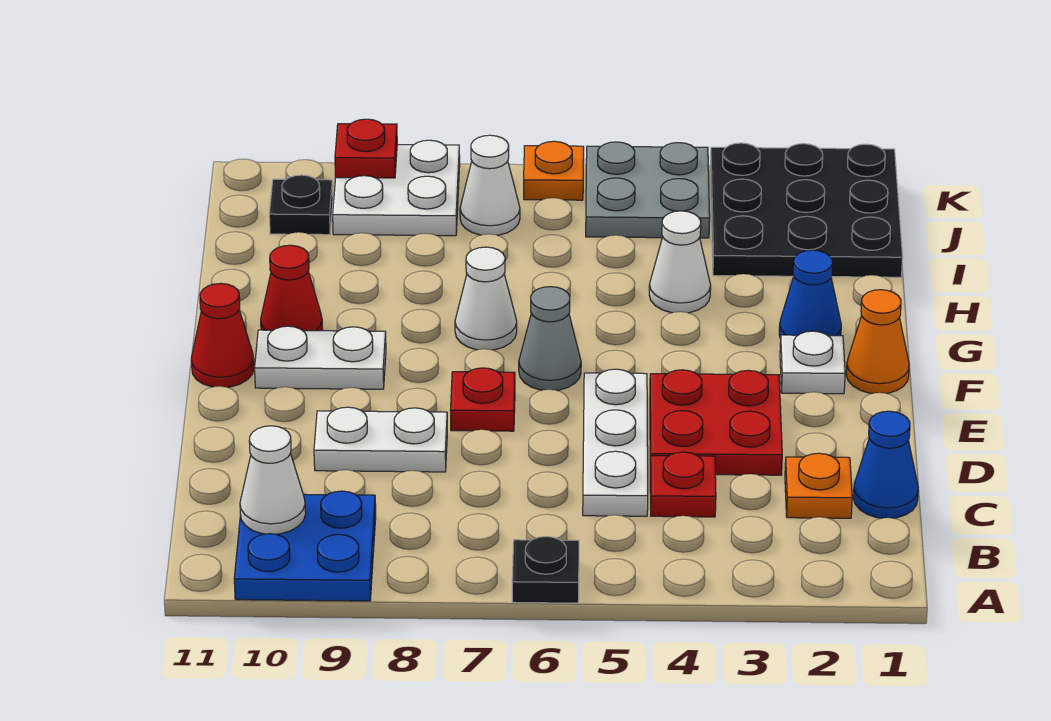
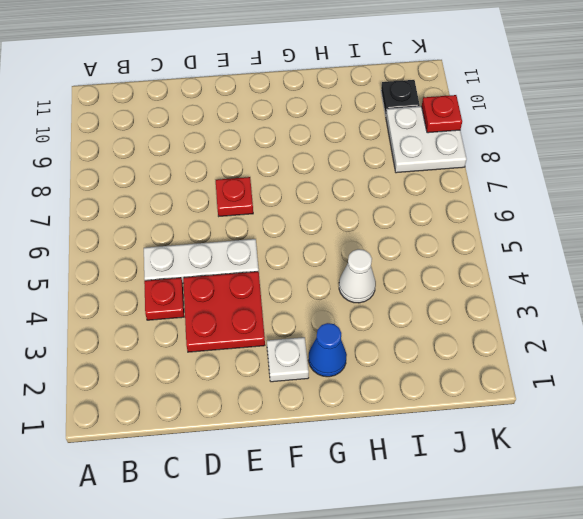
none -> black plate A6 level 1
none -> blue plate A9:B10 level 1
none -> blue cone C1 level 1

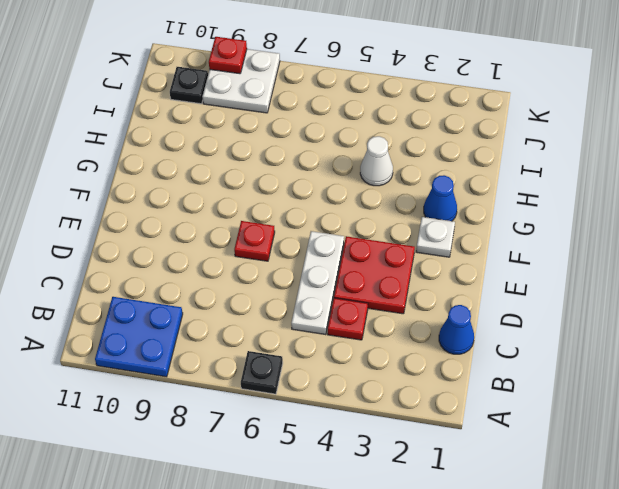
none -> orange plate C2 level 1
none -> white plate D8:D9 level 1
none -> orange cone F1 level 1

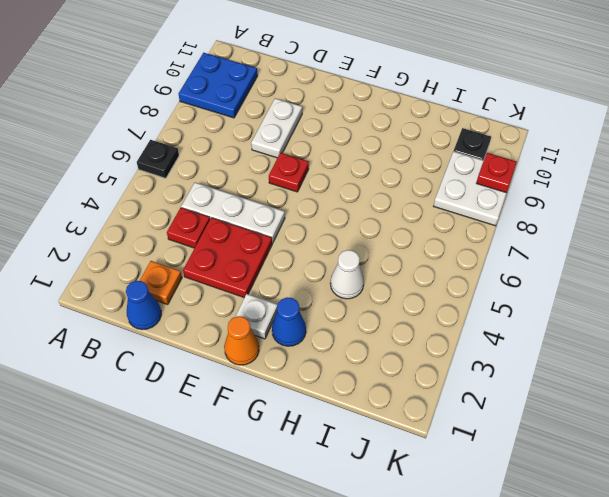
none -> grey cone F6 level 1
none -> white plate F9:F10 level 1
none -> red cone F11 level 1

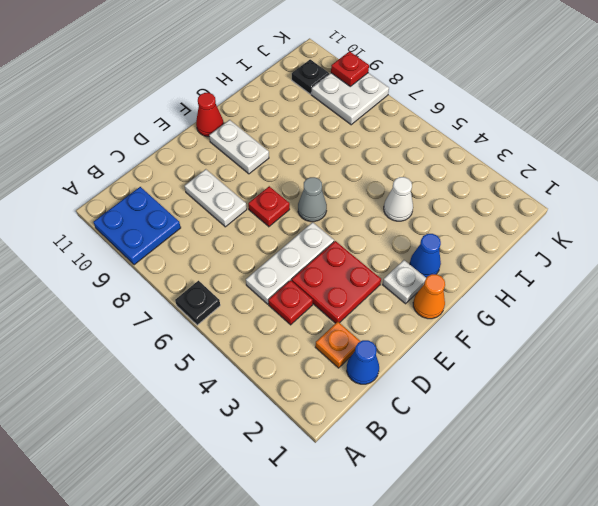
none -> white cone G7 level 1
none -> red cone G10 level 1
none -> black plate I1:K3 level 1

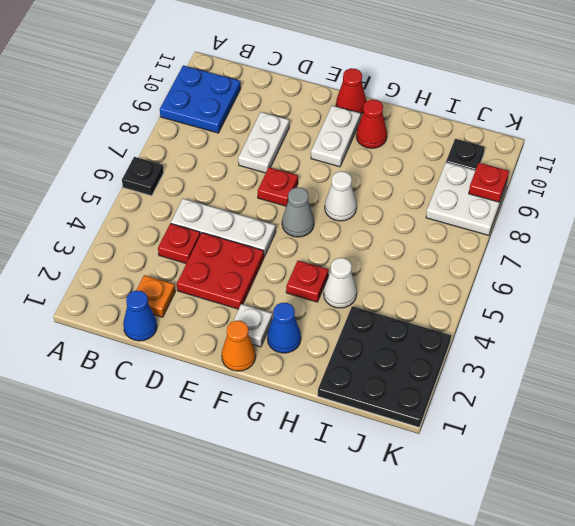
red plate G4 level 1 -> none
none -> grey plate J4:K5 level 1
none -> white cone J7 level 1
none -> orange plate K6 level 1

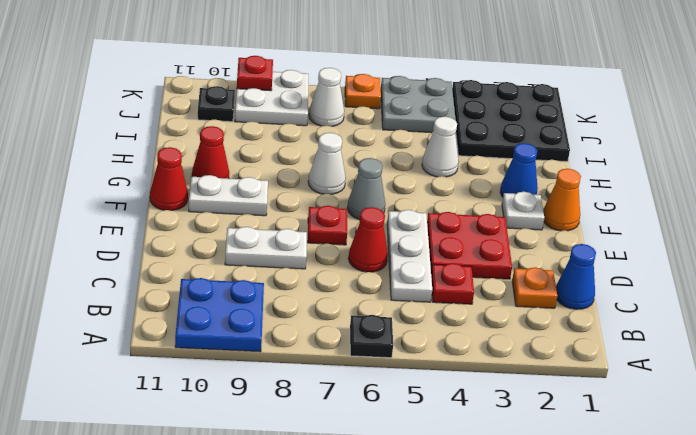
red cone D6 level 1 -> none
none -> white cone B10 level 2

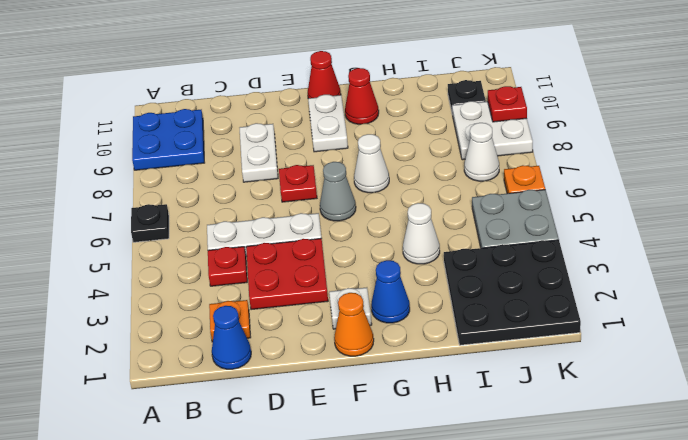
none -> white cone B10 level 2

